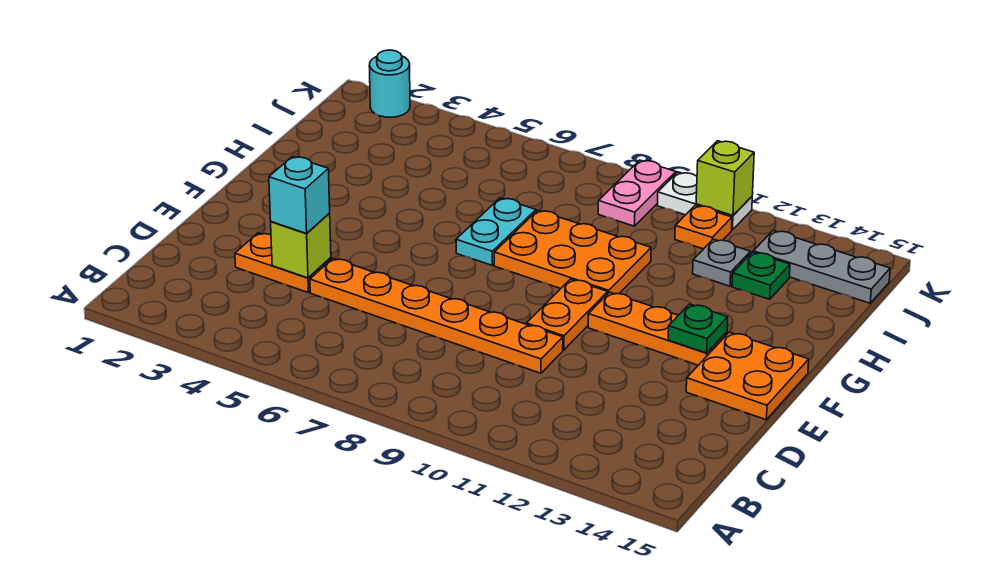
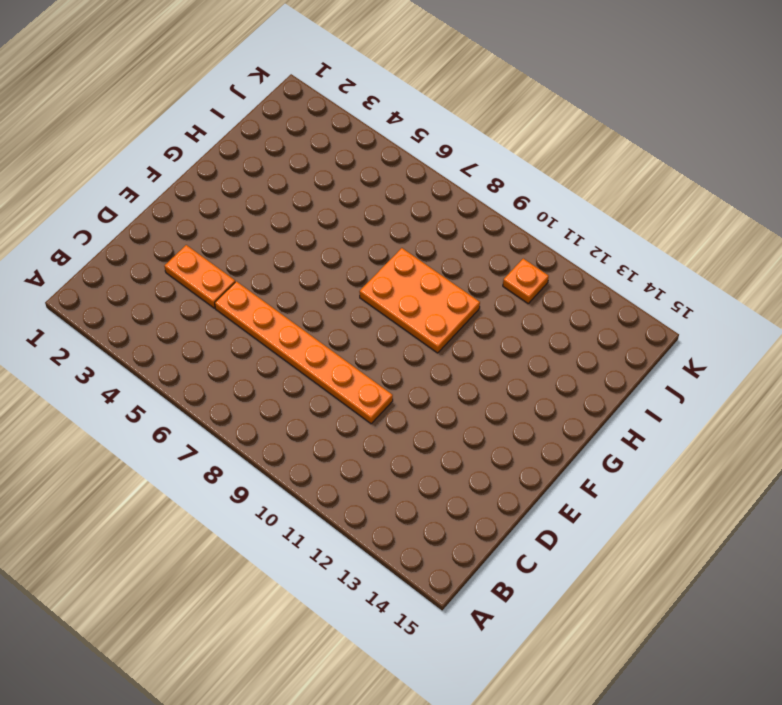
none -> orange plate E10:F10 level 1
none -> orange plate E14:F15 level 1
none -> orange plate F11:F13 level 1

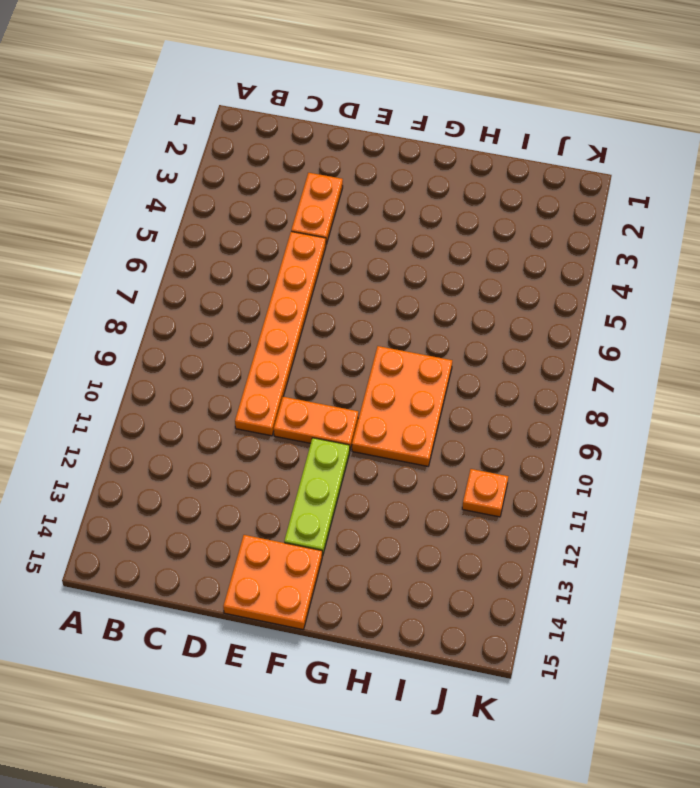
lime plate F11:F13 level 1 -> orange plate F11:F13 level 1
none -> cyan plate G7:H7 level 1
none -> grey plate I12 level 1
none -> green plate I13 level 1

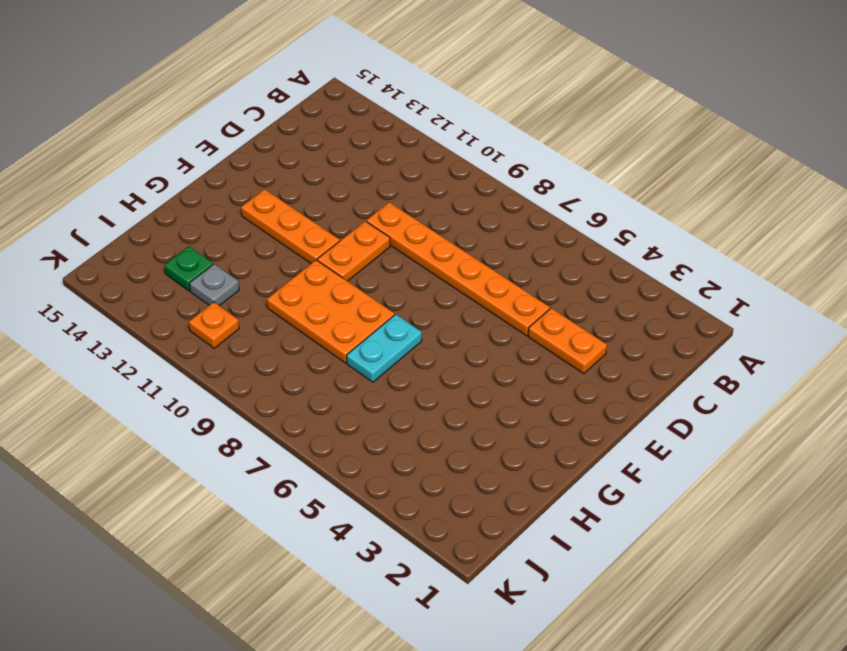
none -> orange plate E14:F15 level 1
none -> pink plate J9:K9 level 1
none -> grey plate J13:J15 level 1

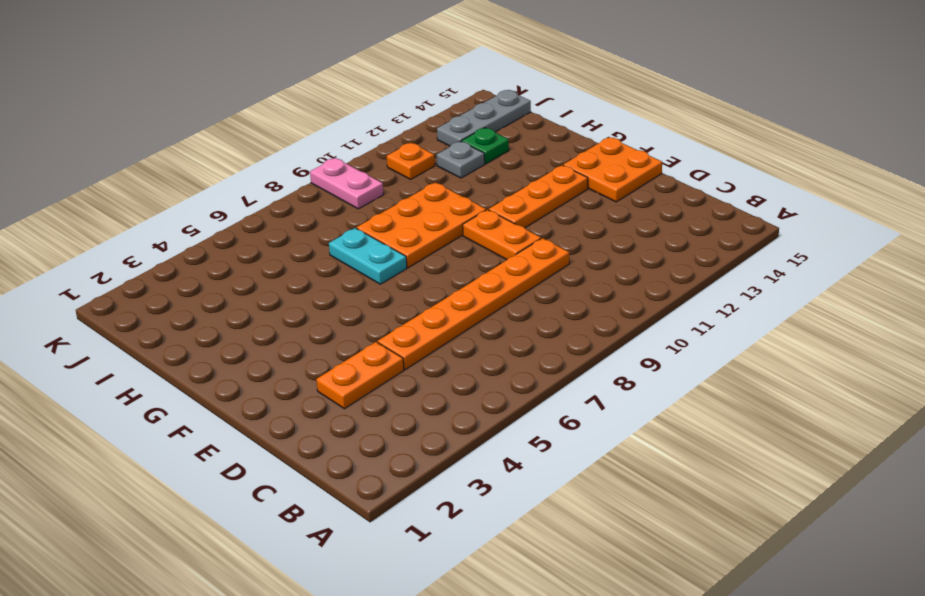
none -> cyan round brick K2 level 1
none -> white plate K10:K11 level 1
none -> lime brick D4 level 2

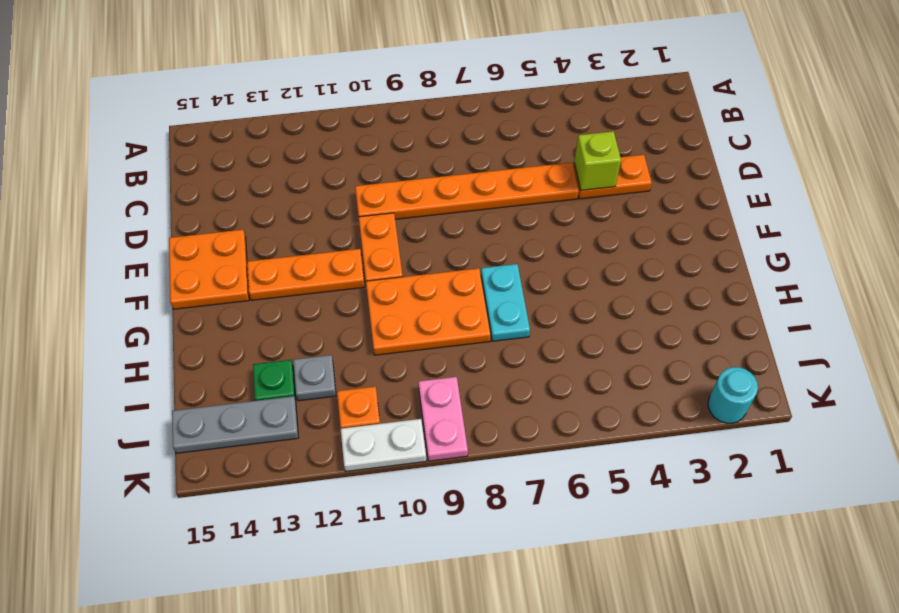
none -> green plate F13 level 2
none -> lime brick K11 level 2
none -> cyan brick D4 level 3

